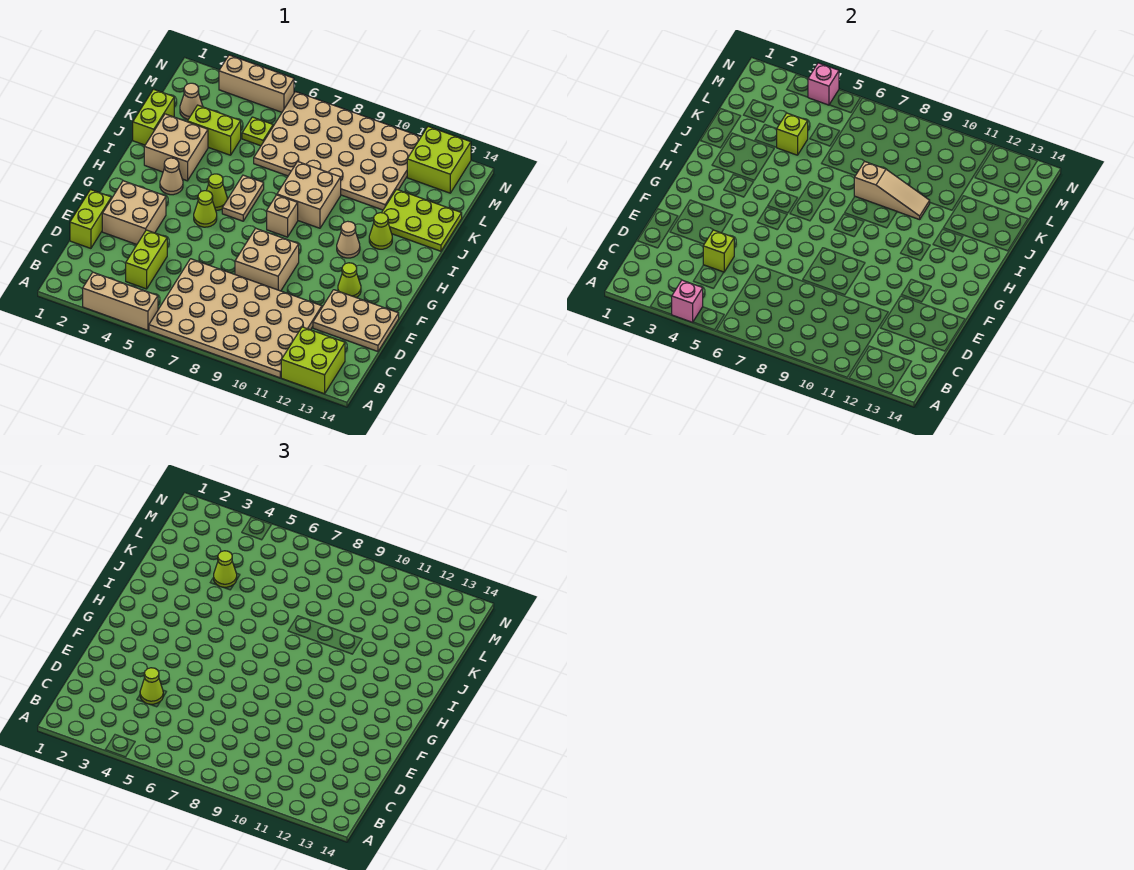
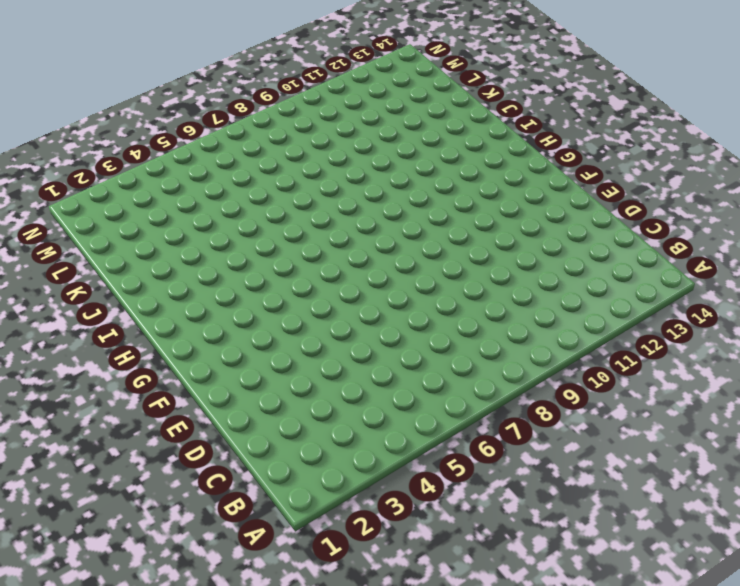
none -> tan brick A3:A5 level 1
none -> tan plate A6:D11 level 1
none -> lime brick A12:B13 level 1
none -> lime brick C4:D4 level 1

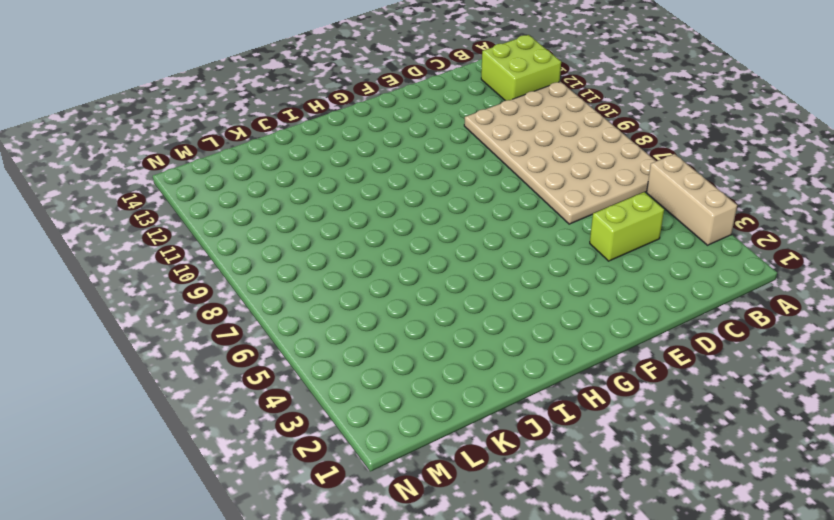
none -> lime brick D1:E1 level 1
none -> tan plate D12:E14 level 1
none -> tan brick E2:F3 level 1
none -> tan brick E8:F9 level 1

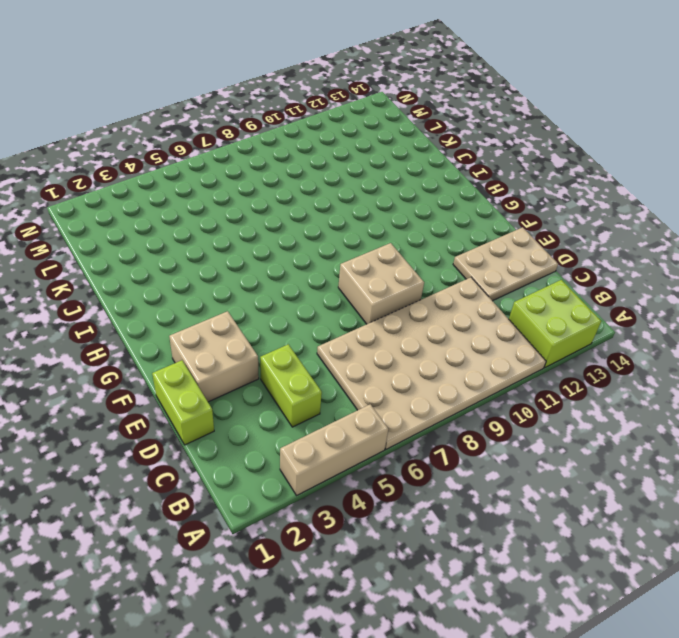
none -> lime cone F12 level 1
none -> lime cone G5 level 1
none -> tan cone H3 level 1
none -> lime cone H5 level 1

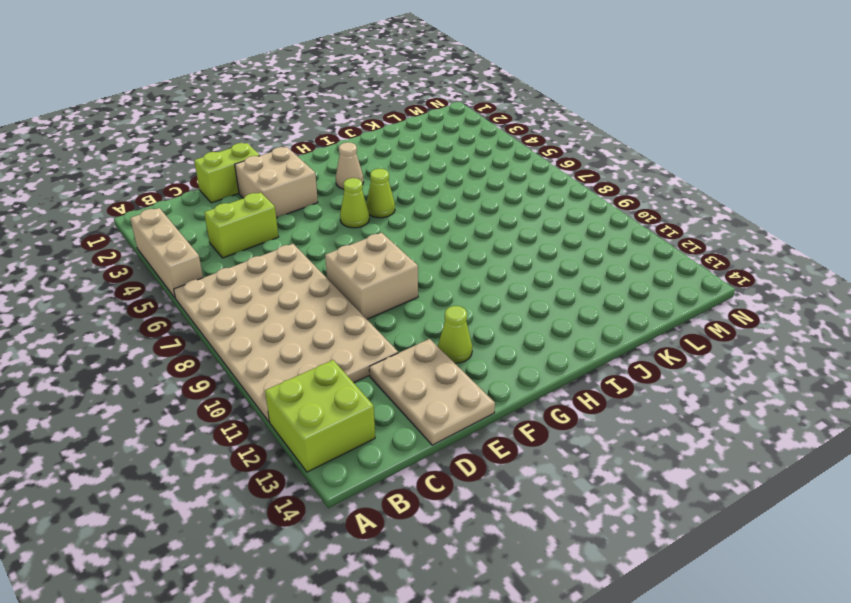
none -> tan plate H6:I6 level 1
none -> tan brick H8 level 1
none -> tan cone H11 level 1
none -> tan brick I2:J3 level 1

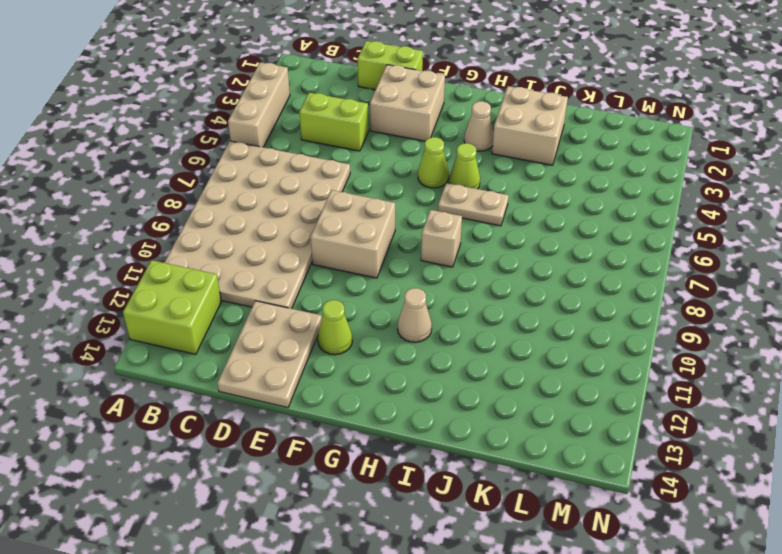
none -> tan brick I8:J9 level 1
none -> lime cone I12 level 1
none -> lime brick J1:K1 level 1
none -> lime plate J12:K14 level 1

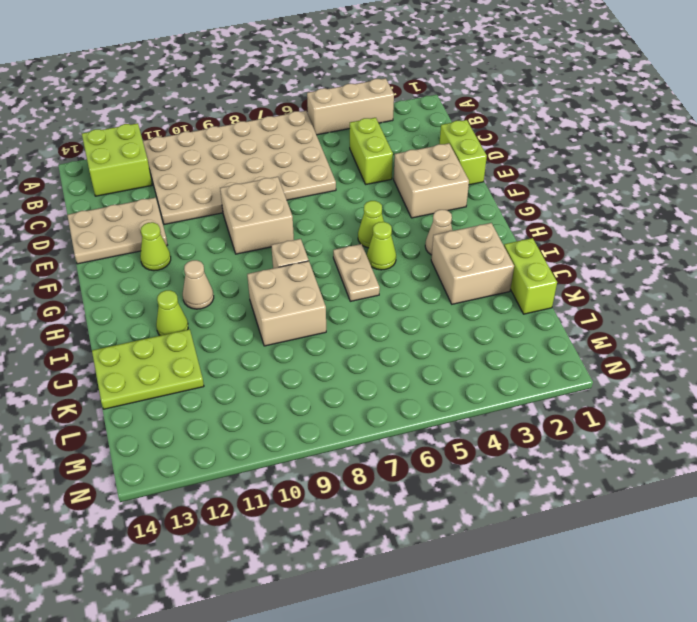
none -> lime brick K3:K4 level 1
none -> tan plate K6:N11 level 1
none -> tan cone L2 level 1
none -> lime plate L5 level 1

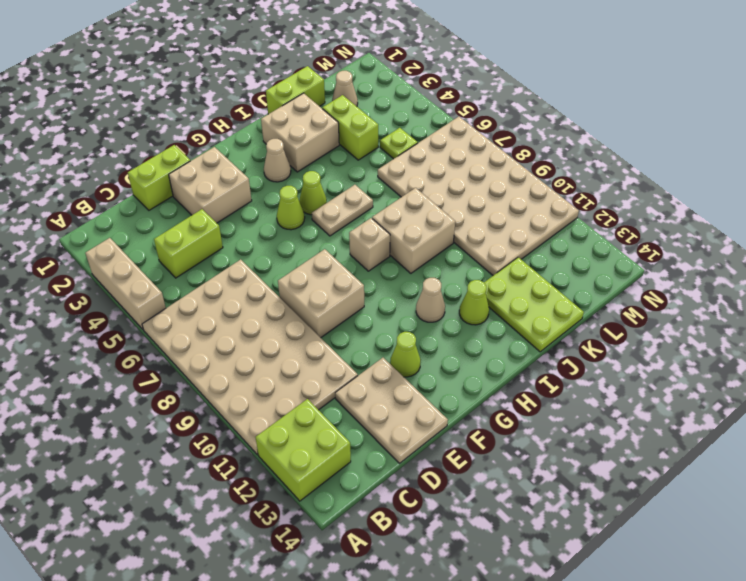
none -> lime brick M12:N13 level 1
none -> tan brick N3:N5 level 1
none -> pink brick A4 level 2
none -> lime brick D4 level 2

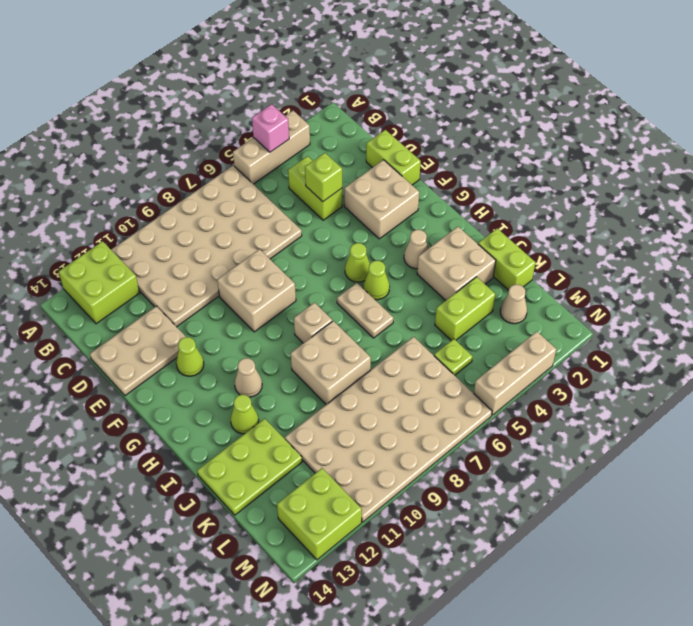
none -> tan slope J8:J10 level 2 top 8
none -> lime brick K4 level 2
none -> pink brick N4 level 2
none -> lime cone D4 level 3

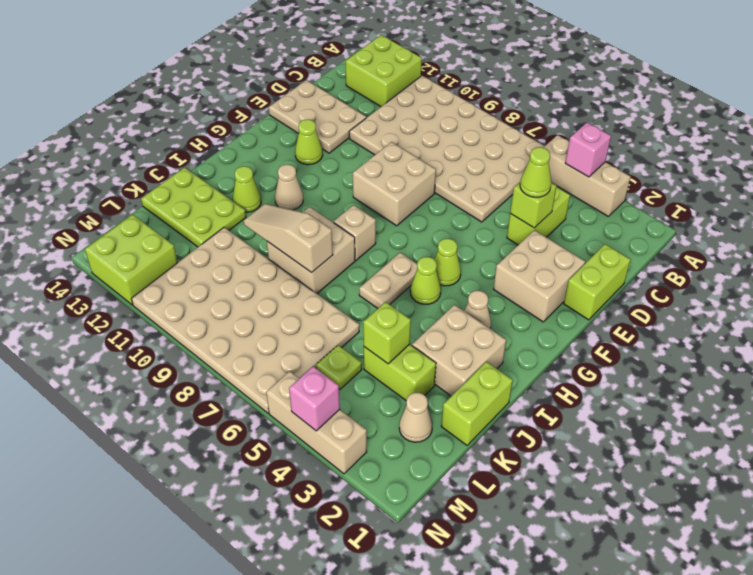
none -> lime cone K4 level 3

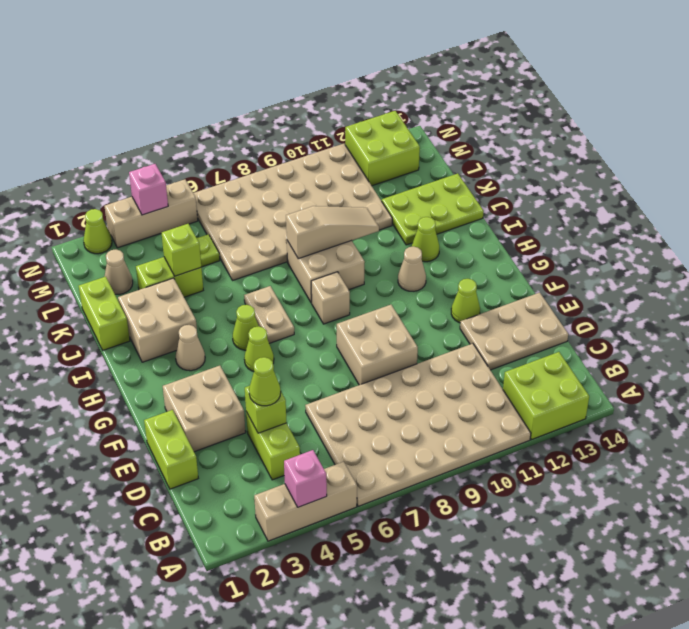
lime cone N2 level 1 -> lime cone K4 level 3

